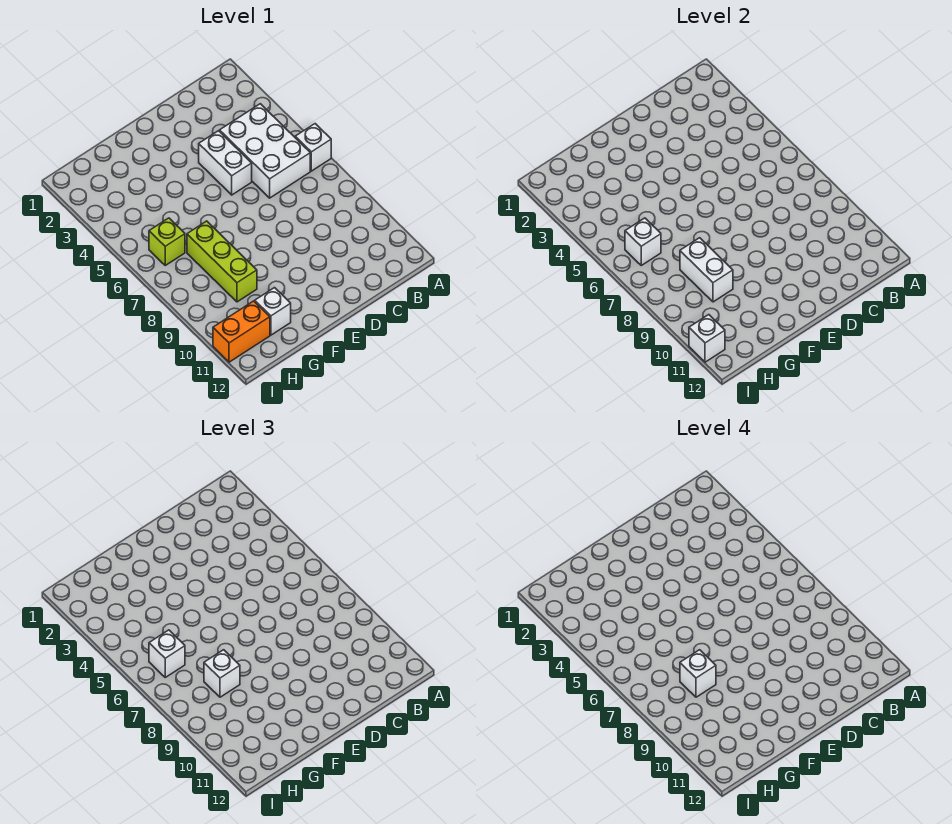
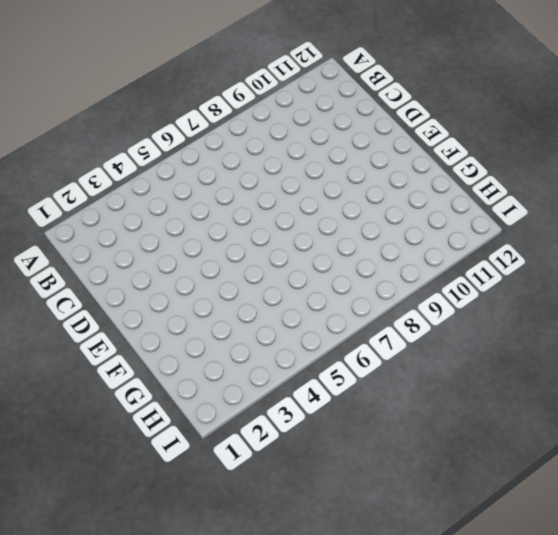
none -> white brick A6 level 1
none -> white brick B4:C6 level 1
none -> white brick D4:D5 level 1

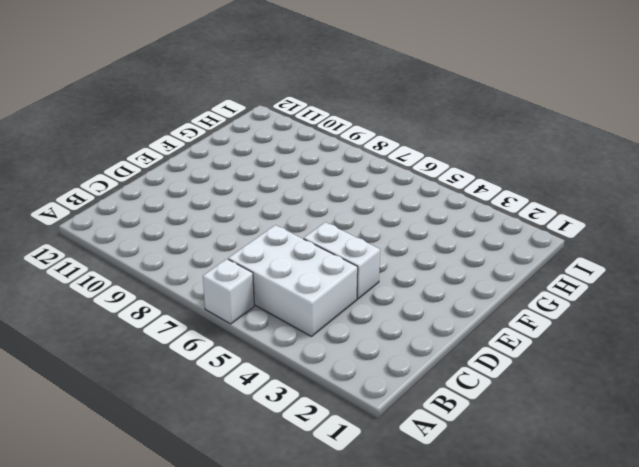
none -> lime brick G7:G9 level 1
none -> white brick G11 level 1
none -> lime brick H6 level 1

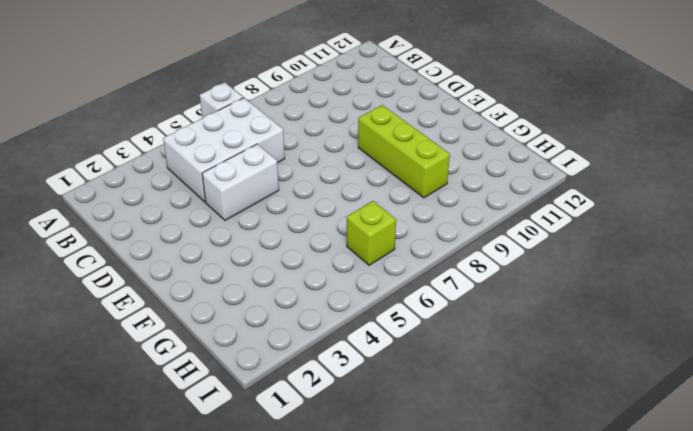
lime brick E9:G9 level 1 -> lime brick G7:G9 level 1
none -> white brick G11 level 1
none -> orange brick H11:I11 level 1
none -> white brick G8:G9 level 2

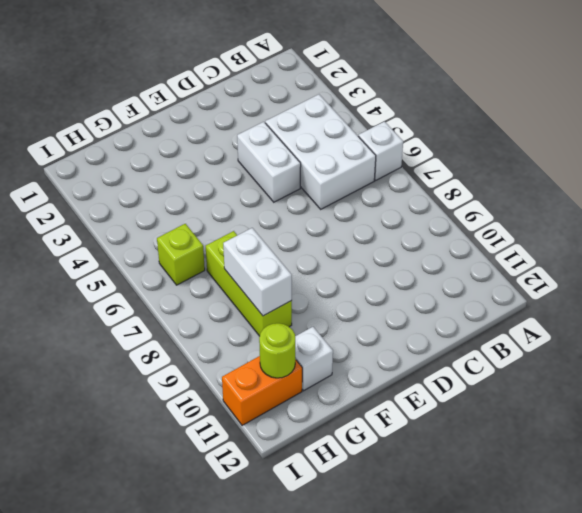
lime round brick H11 level 2 -> none
none -> white brick H6 level 2
none -> white brick I11 level 2
none -> white brick G8 level 3

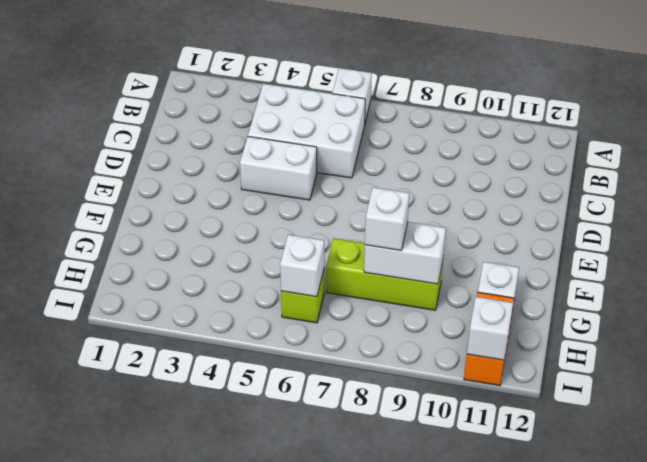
none -> white brick H6 level 3
none -> white brick G8 level 4

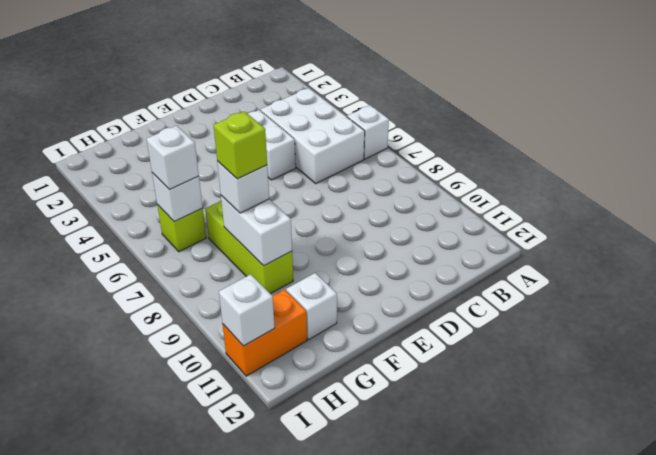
lime brick G8 level 4 -> white brick G8 level 4

